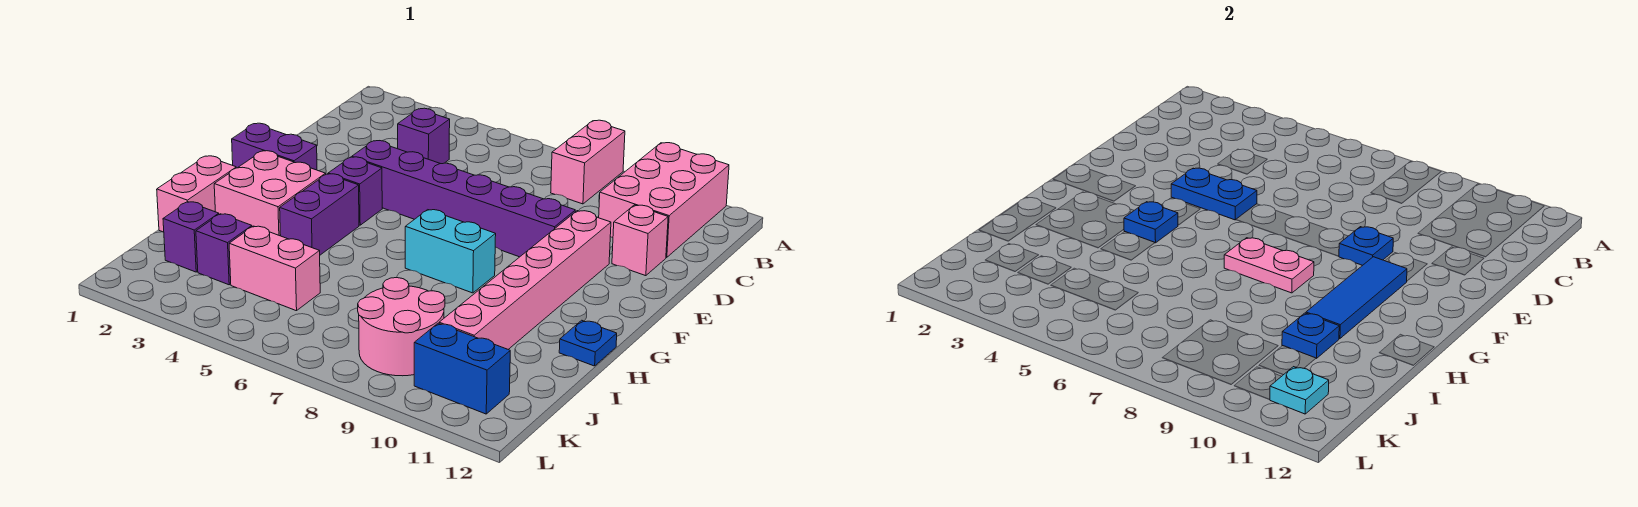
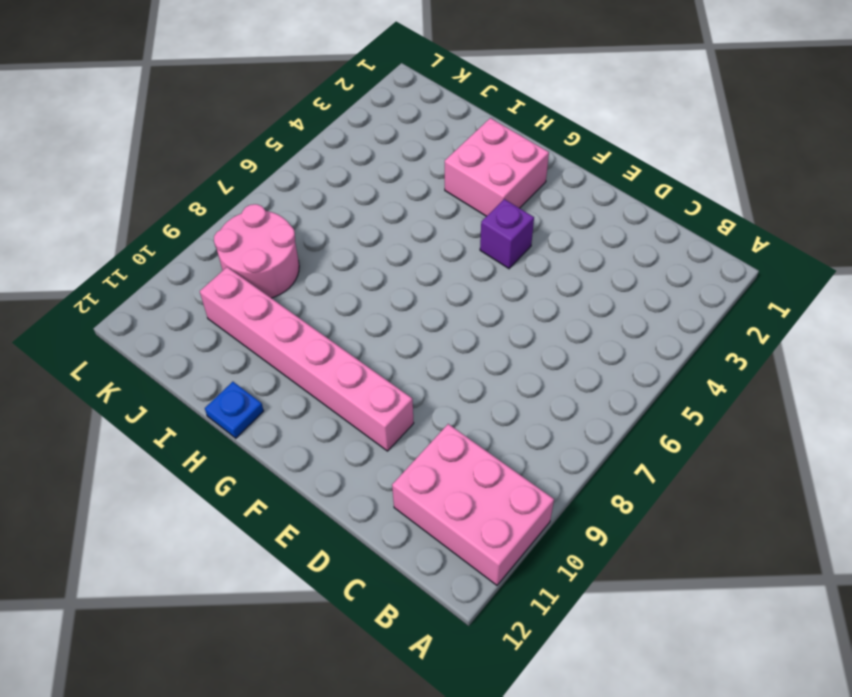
none -> pink brick A8:B8 level 1
none -> purple brick C4 level 1
none -> pink brick D11 level 1

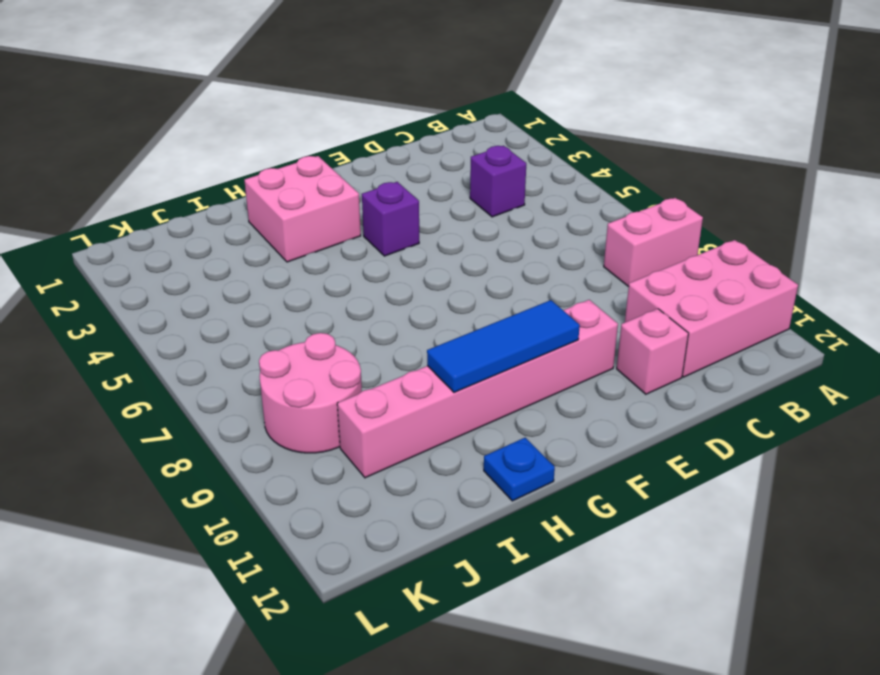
none -> purple brick E4:E9 level 1
none -> purple brick F1:F2 level 1
none -> purple brick G4:H4 level 1

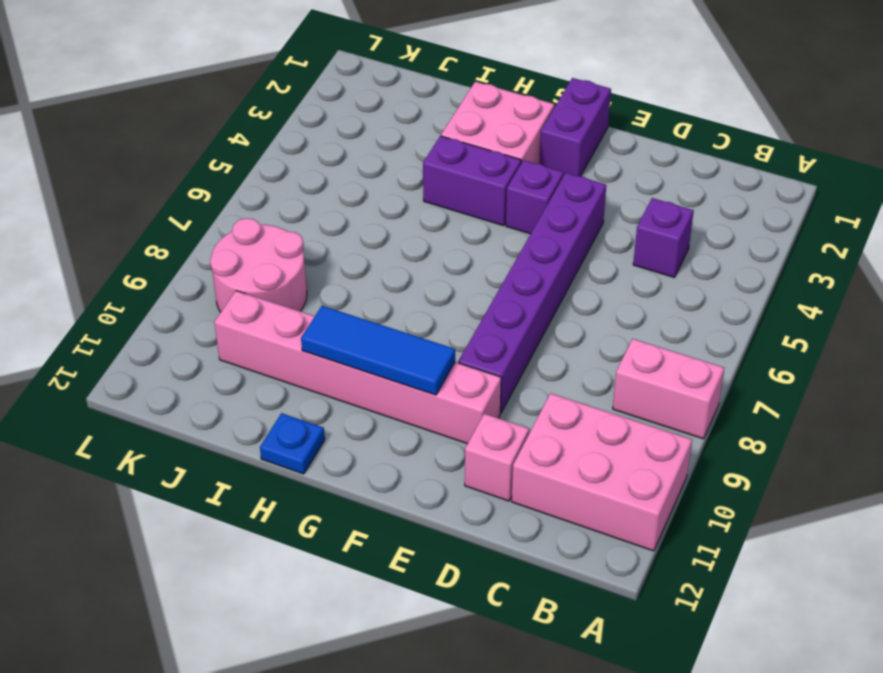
none -> cyan brick G7:G8 level 1
none -> pink brick H1:I1 level 1
none -> purple brick J2 level 1

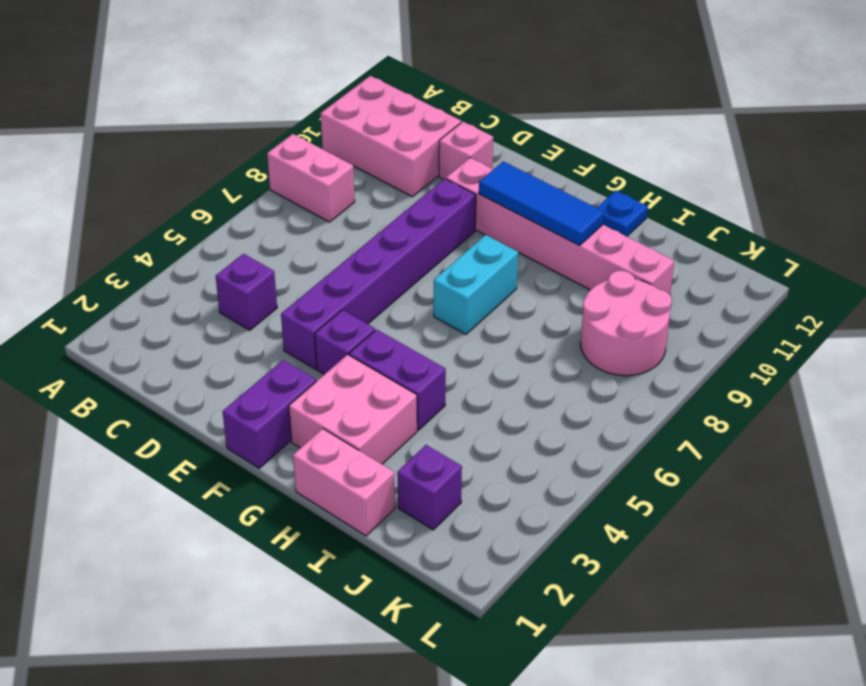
none -> purple brick J3 level 1
none -> pink brick J4:J5 level 1
none -> blue brick K10:K11 level 1

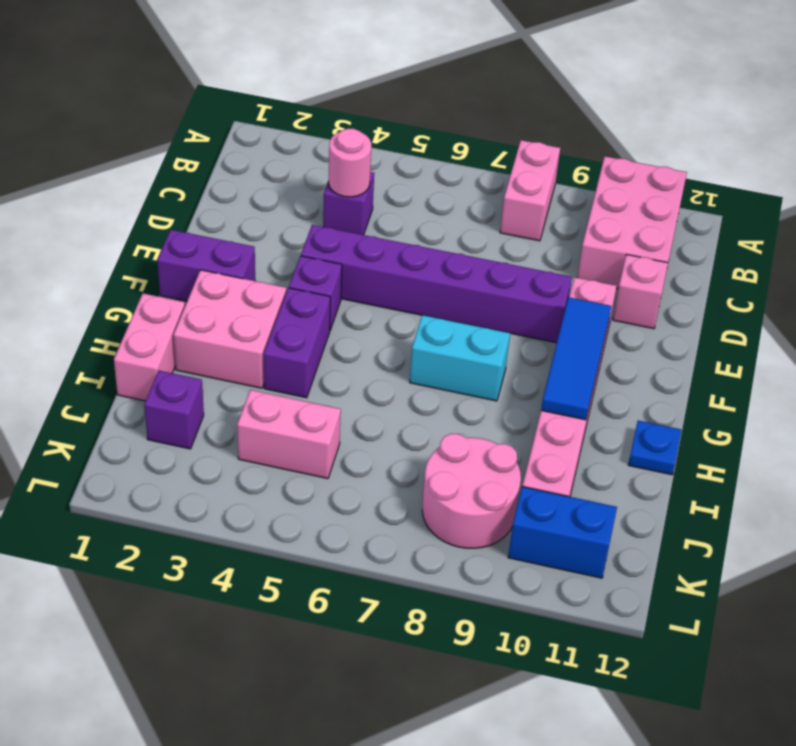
pink round brick C4 level 2 -> none
none -> purple brick J3 level 1
none -> blue plate E4:E5 level 2
none -> blue plate E9 level 2

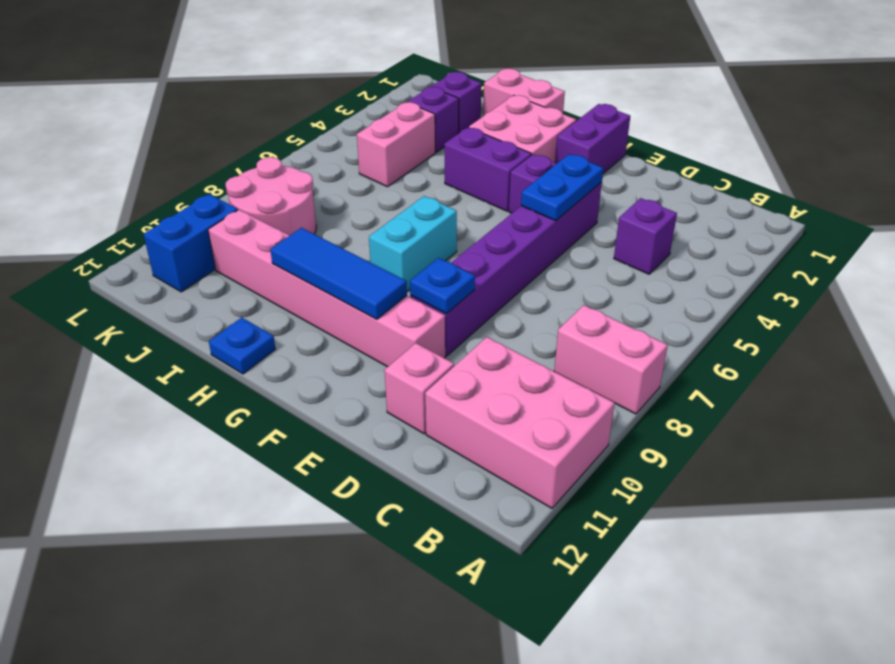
none -> blue plate G4 level 2
none -> pink plate G7:G8 level 2
none -> blue plate I10 level 2

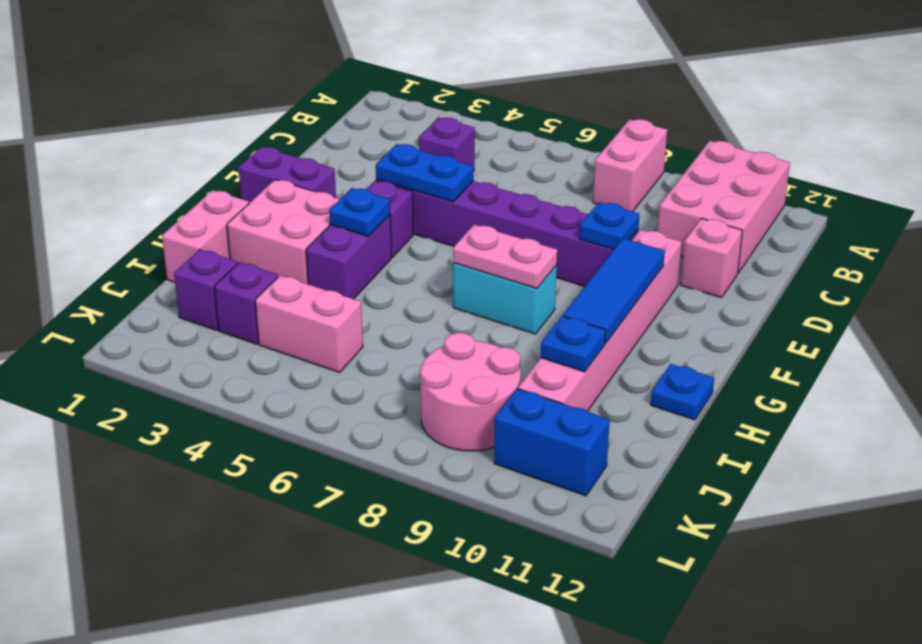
none -> cyan plate K11 level 2

